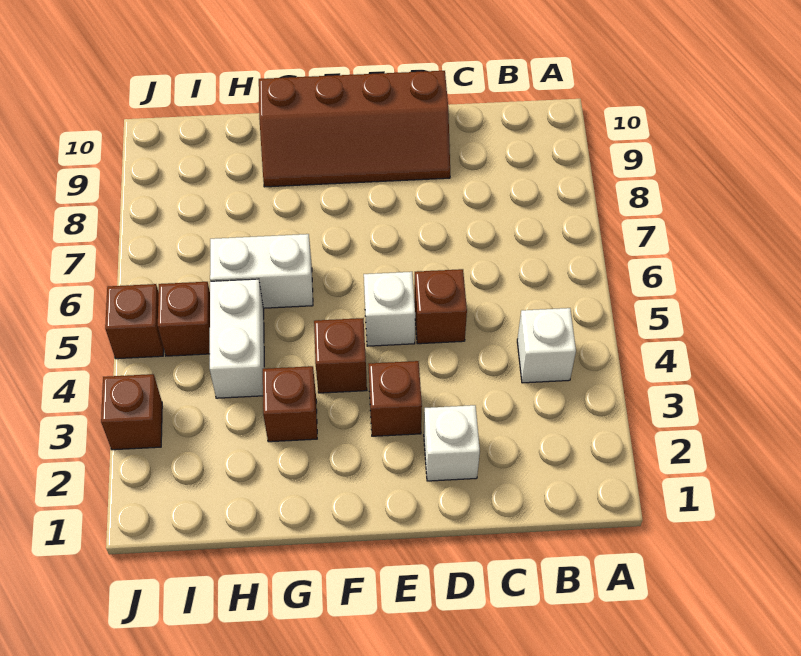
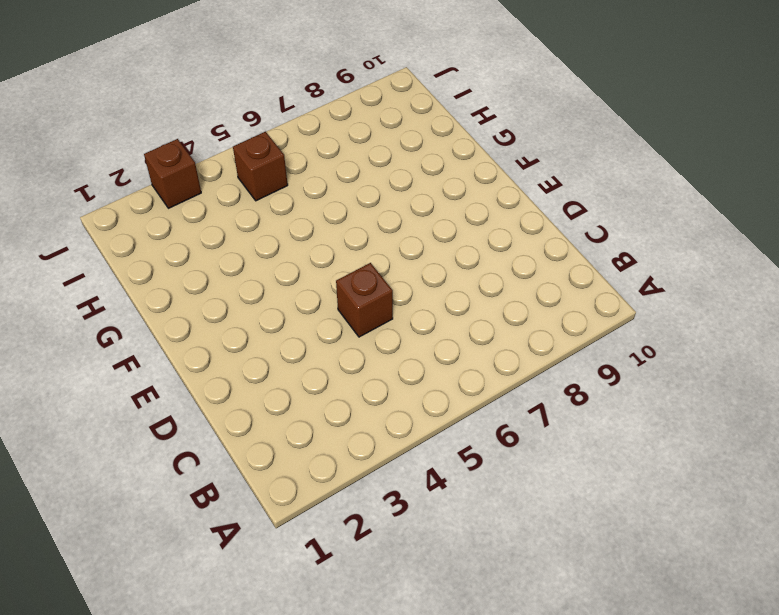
none -> white brick B4 level 1
none -> white brick D2 level 1
none -> brown slope D9:G10 level 1 top 10

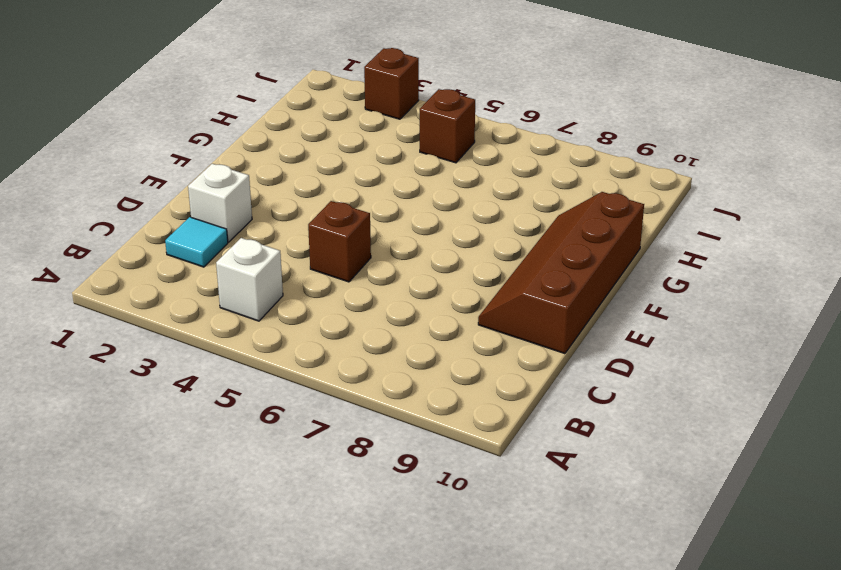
cyan tile C2 level 1 -> none
none -> brown brick E3 level 1
none -> white brick E5 level 1
none -> brown brick F4 level 1

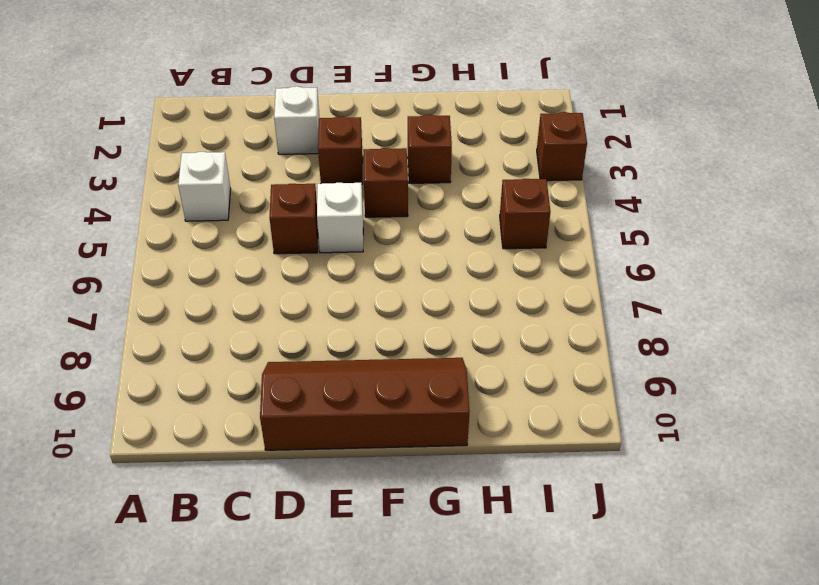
none -> white brick G6:H6 level 1
none -> white brick H4:H5 level 1
none -> brown brick J5 level 1

